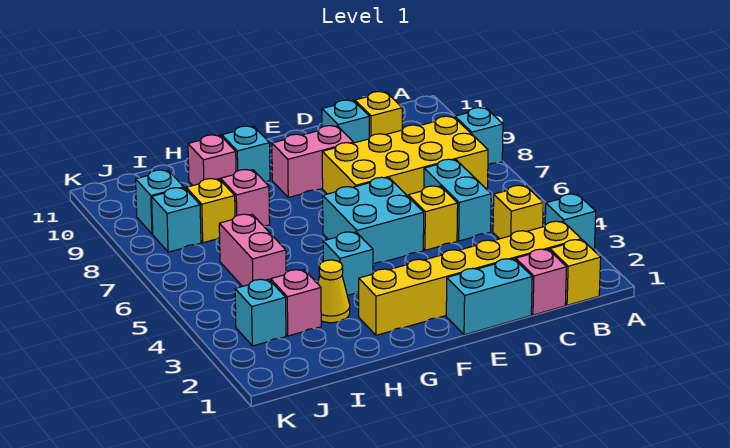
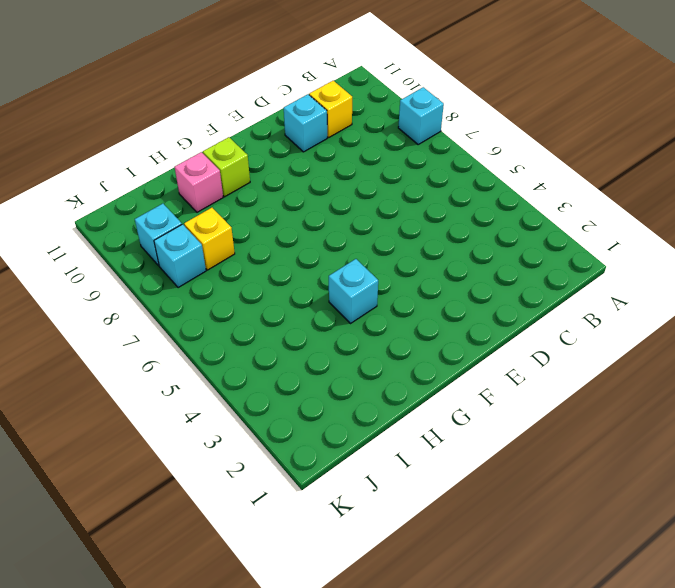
lime brick G10 level 1 -> cyan brick G10 level 1
none -> cyan brick A3 level 1
none -> yellow brick B1 level 1
none -> yellow brick B2:G2 level 1

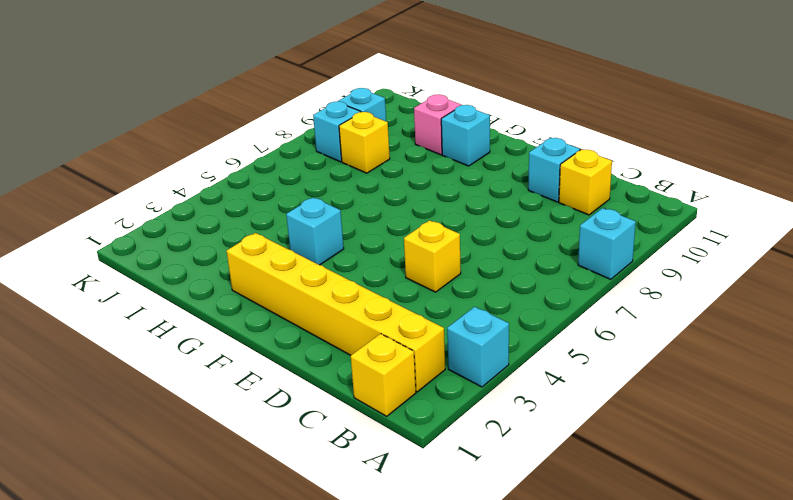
none -> yellow brick B4 level 1
none -> yellow brick B7:E8 level 1
none -> pink brick C1 level 1

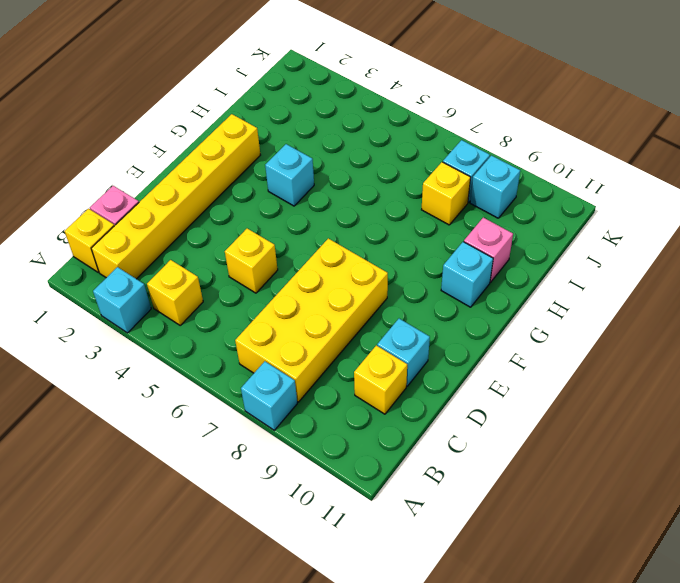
none -> cyan brick C5:C6 level 1
none -> cyan brick D1:E1 level 1
none -> cyan brick E5:F6 level 1

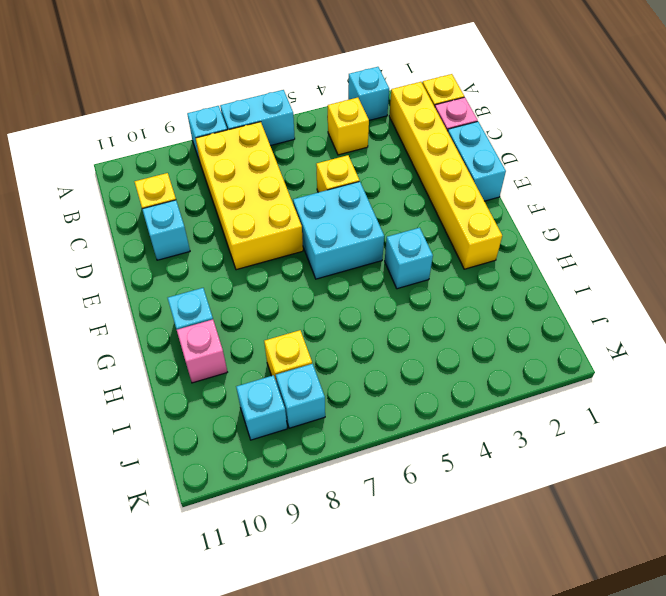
cyan brick A6:A7 level 1 -> cyan brick C5:C6 level 1
none -> pink brick E9:F9 level 1
none -> yellow cone H3 level 1
none -> pink brick H8 level 1

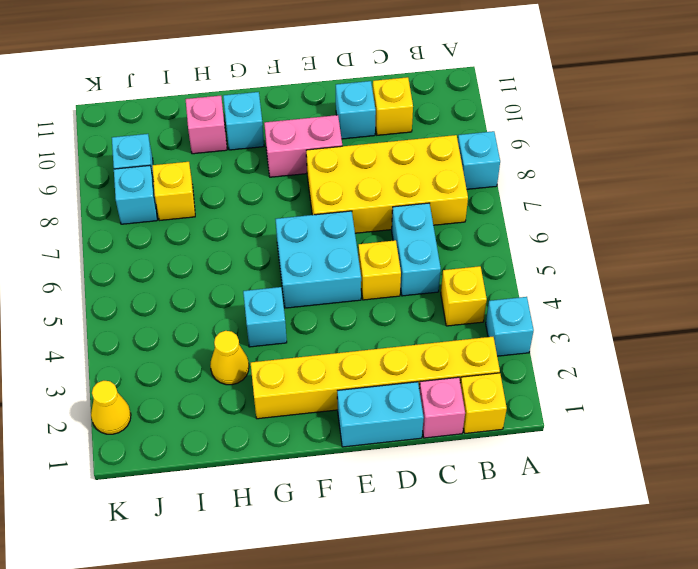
yellow cone K2 level 1 -> none
none -> pink brick H8 level 1
none -> pink brick I3 level 1
none -> pink brick I5:I6 level 1

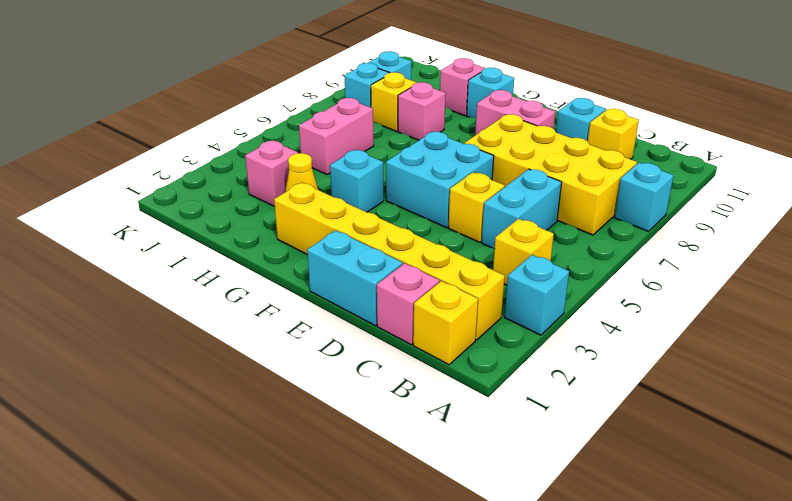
none -> cyan brick J3 level 1

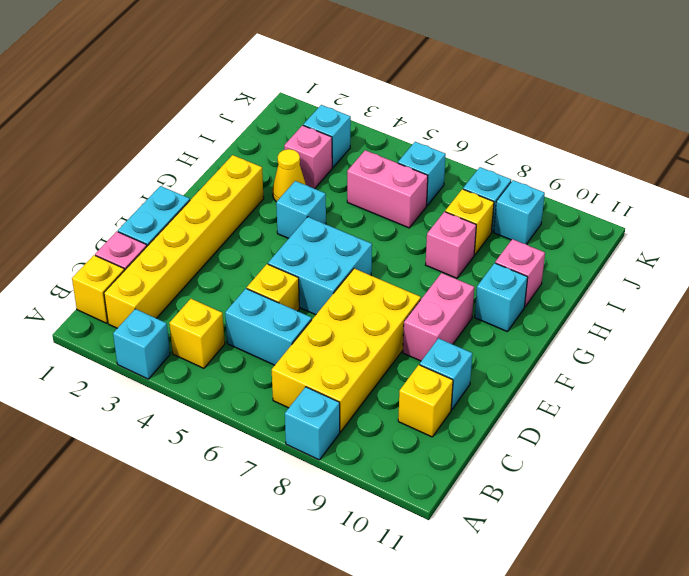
cyan brick J6 level 1 -> none

